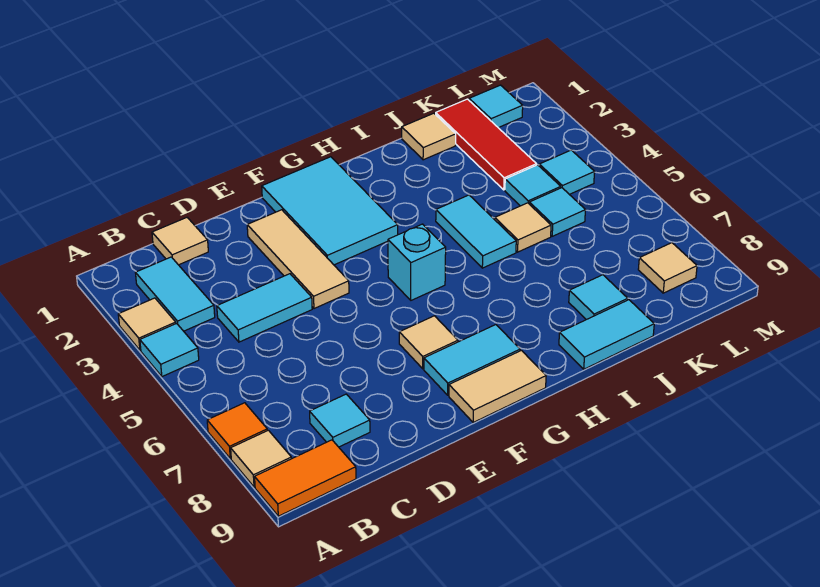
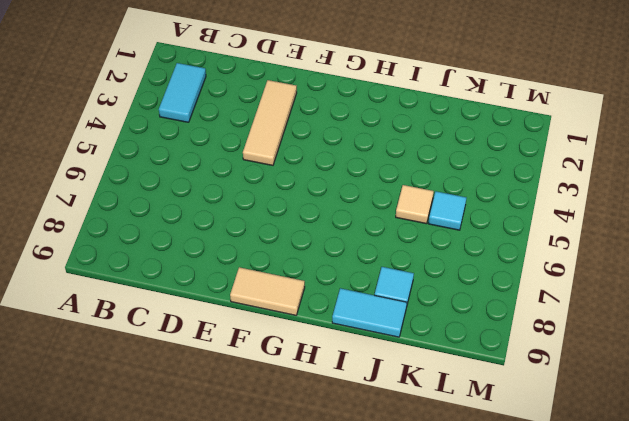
none -> tan tile A3 level 1
none -> cyan tile A4 level 1
none -> orange tile A7 level 1

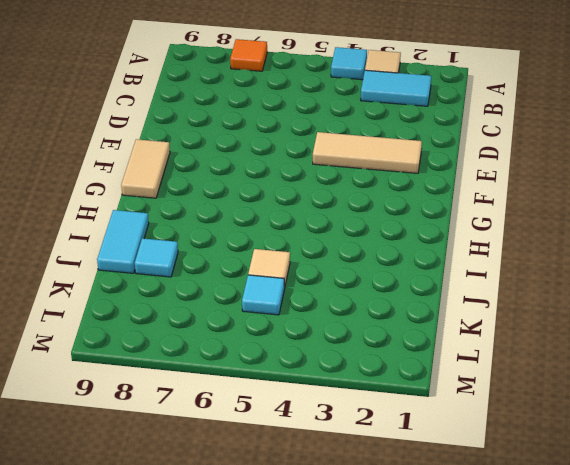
none -> tan tile A8 level 1
none -> orange tile A9:B9 level 1
none -> tan tile C1 level 1

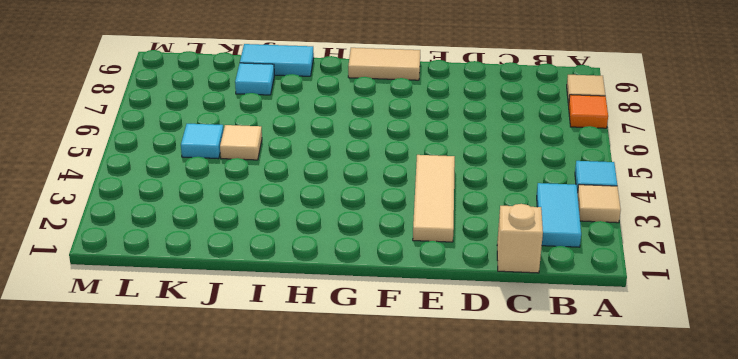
tan brick C1 level 1 -> tan tile C1 level 1
none -> orange tile A9:B9 level 1
none -> cyan tile C4:D4 level 1
none -> cyan tile C8 level 1

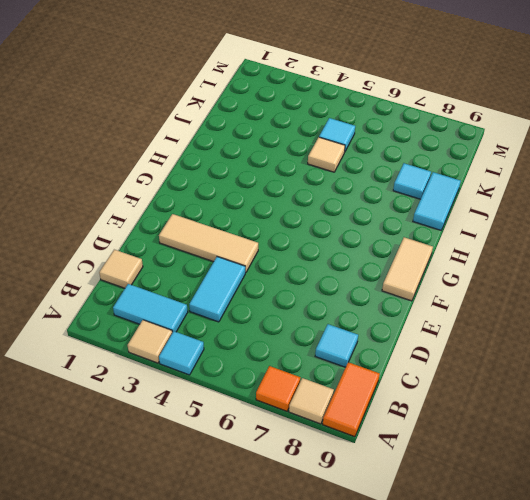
none -> cyan tile F1:G3 level 1
none -> tan tile F7 level 1
none -> cyan tile F8:G8 level 1

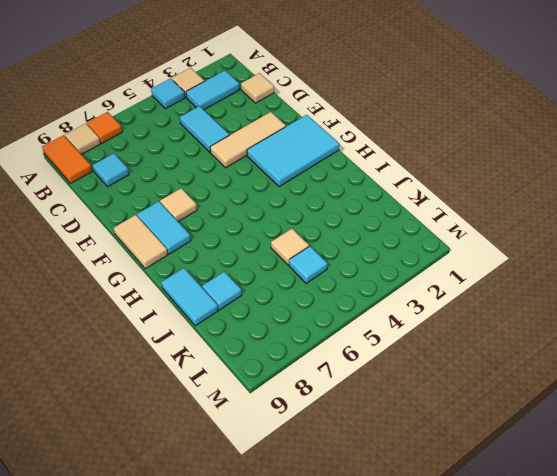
none -> cyan brick G5 level 1
none -> cyan tile I4:I5 level 1
none -> tan tile J1 level 1

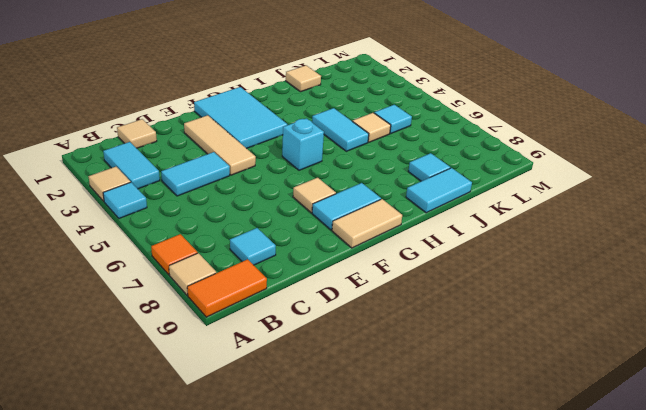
none -> red tile K1:K3 level 1
none -> cyan tile K4 level 1
none -> cyan tile L1 level 1

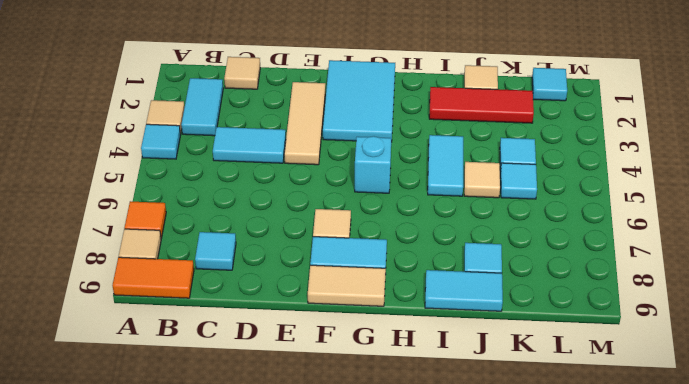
red tile I2:K2 level 1 -> red tile K1:K3 level 1
none -> cyan tile L4 level 1
none -> tan tile L8 level 1

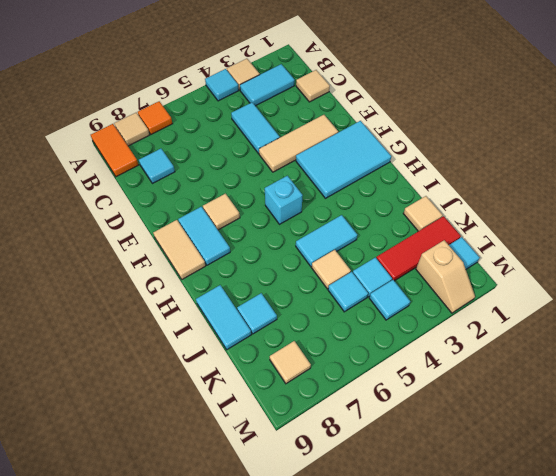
tan slope L2:M2 level 1 top L -> none

